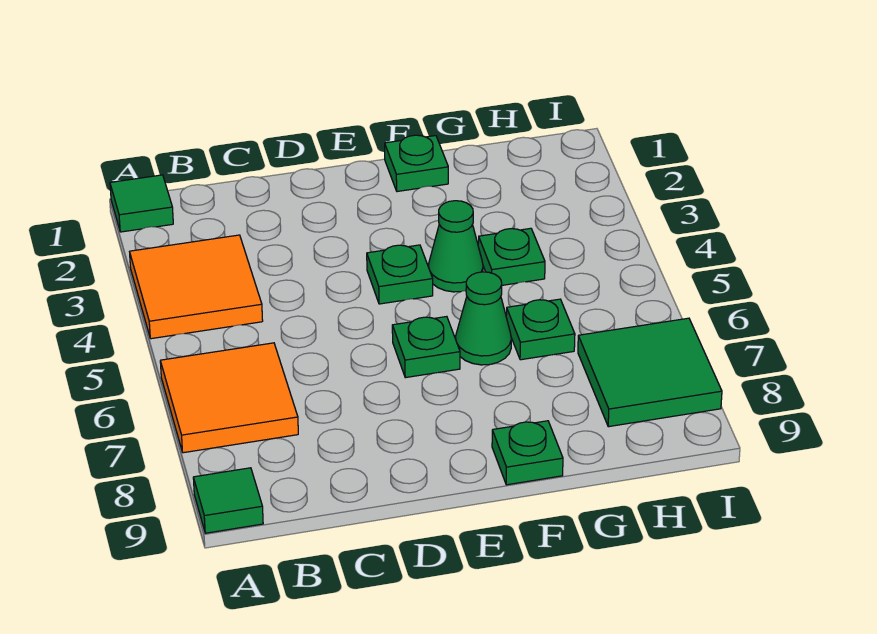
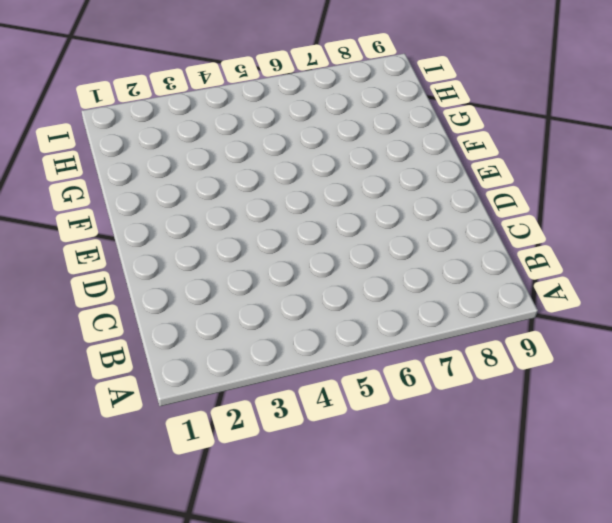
none -> green tile A1 level 1
none -> orange tile A3:B4 level 1
none -> orange tile A6:B7 level 1

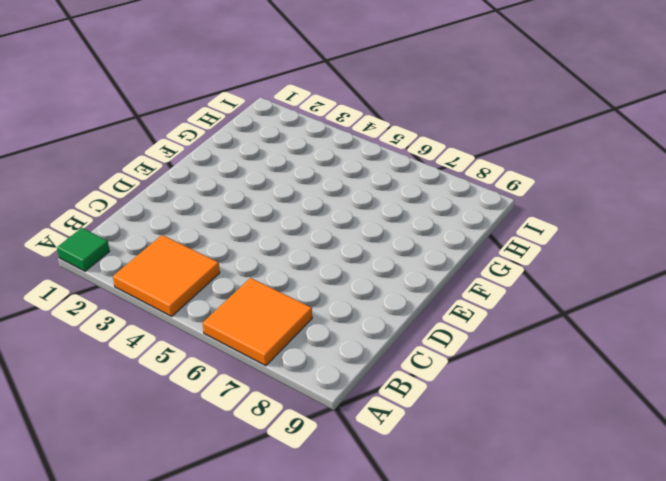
none -> green tile A9 level 1
none -> green plate E4 level 1
none -> green plate E6 level 1

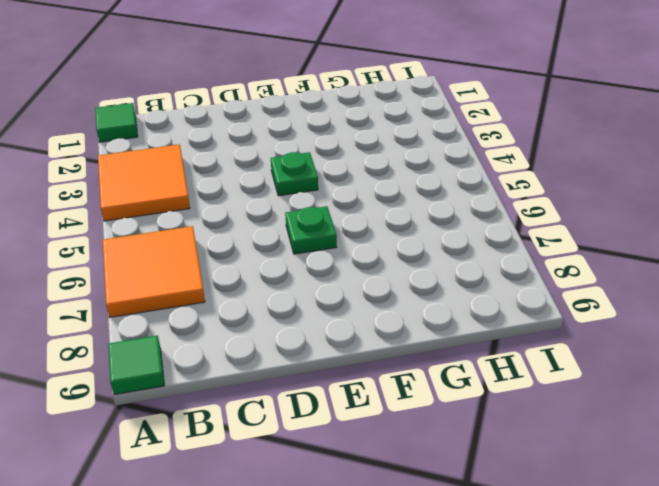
none -> green plate F1 level 1
none -> green cone F4 level 1
none -> green cone F6 level 1

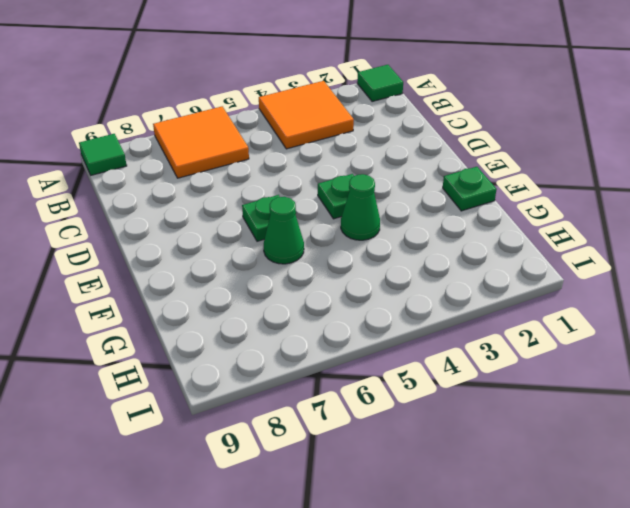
none -> green plate F9 level 1
none -> green plate G4 level 1
none -> green plate G6 level 1

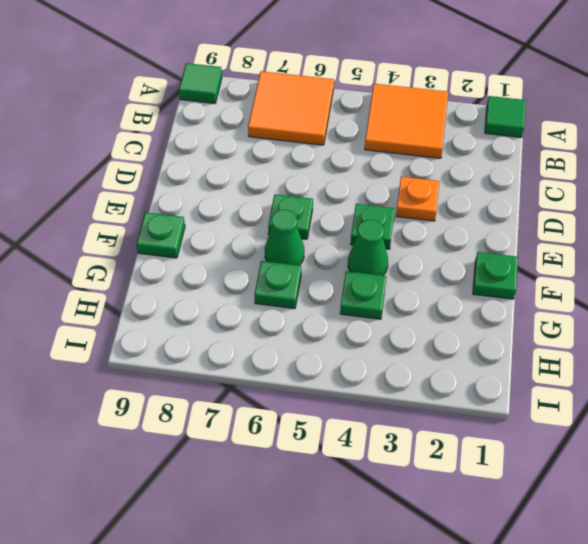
orange plate D3 level 1 -> none
none -> green tile H7:I8 level 1

